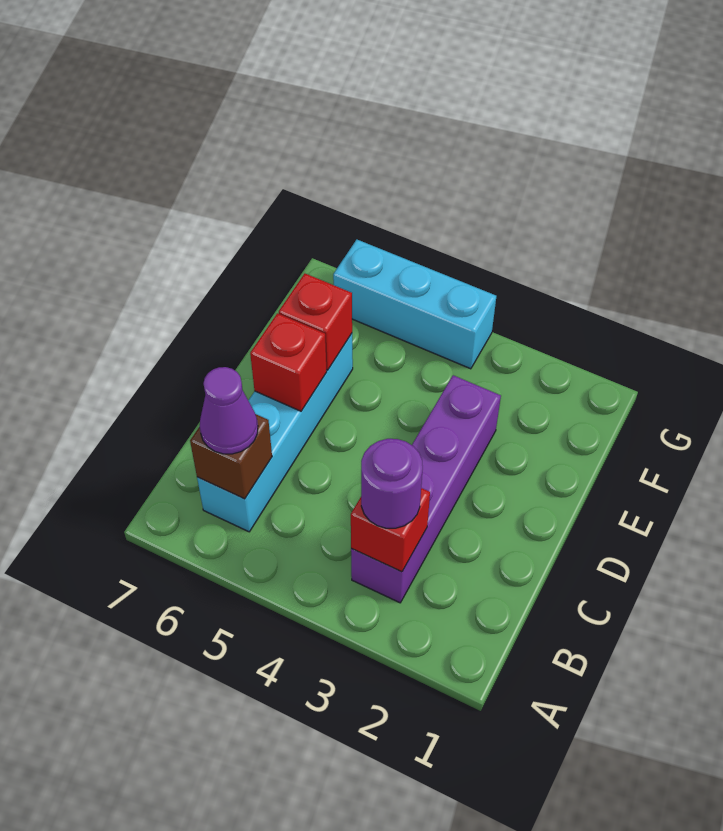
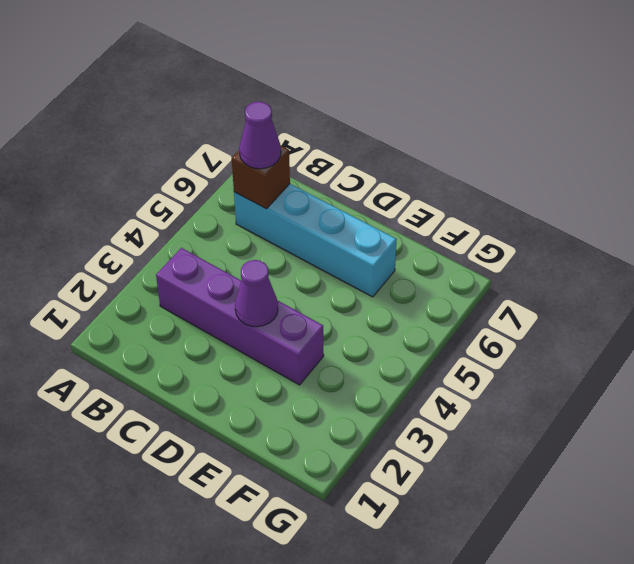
purple cone D3 level 2 -> none
none -> cyan brick G4:G6 level 1
none -> red brick B3 level 2

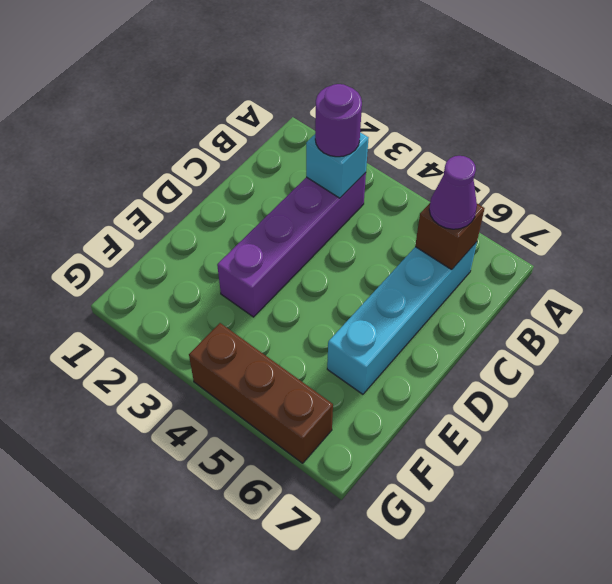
cyan brick B3 level 2 -> red brick B3 level 2
brown brick G4:G6 level 1 -> cyan brick G4:G6 level 1
none -> red brick D6 level 2
none -> red brick E6 level 2

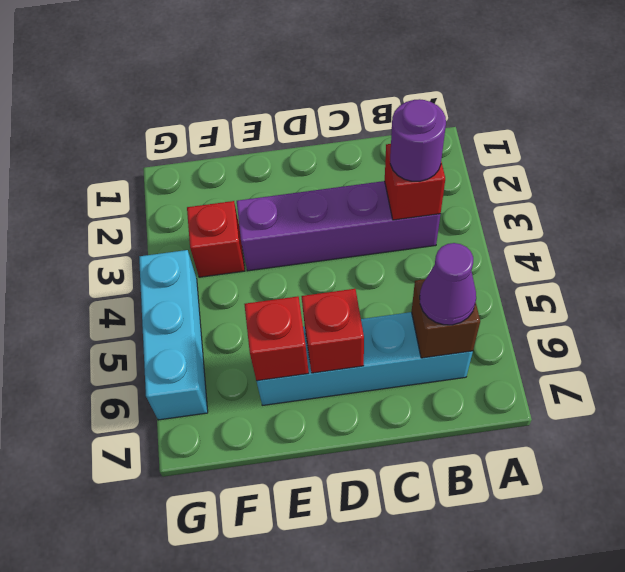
red brick F3 level 1 -> none

